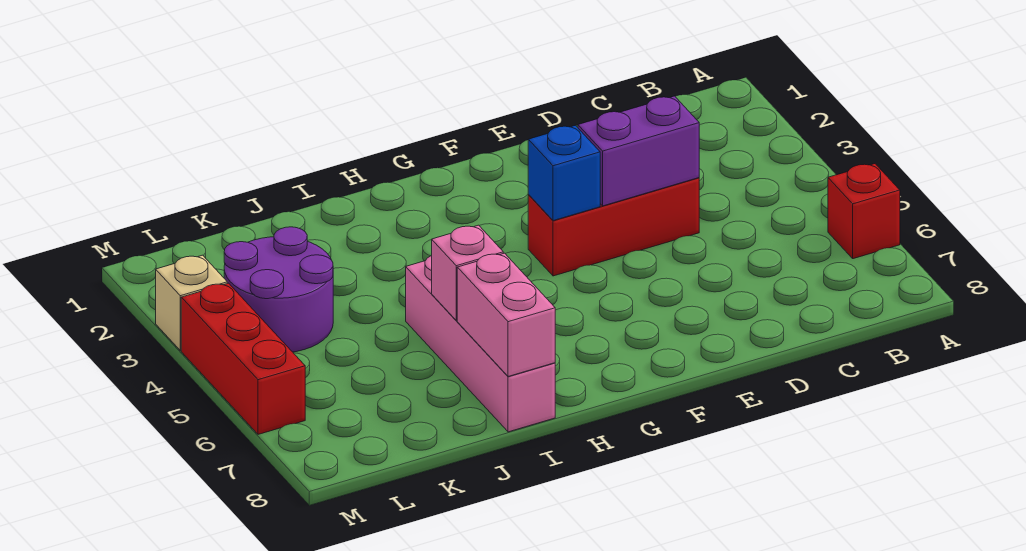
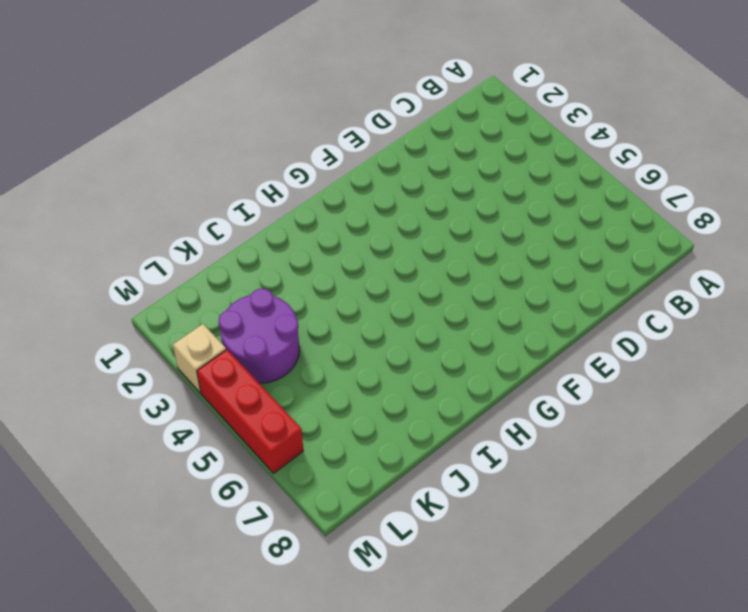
none -> red brick A6 level 1
none -> red brick D4:F4 level 1

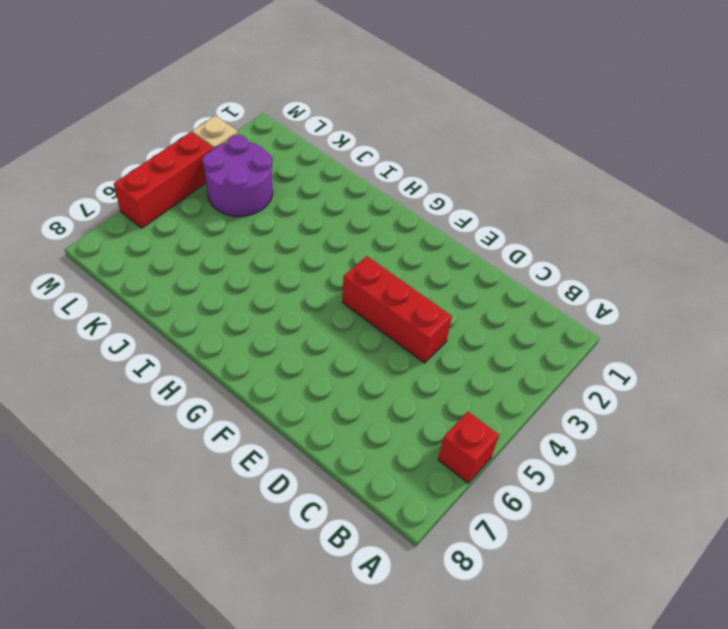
none -> pink brick I5:I8 level 1
none -> purple brick D4:E4 level 2

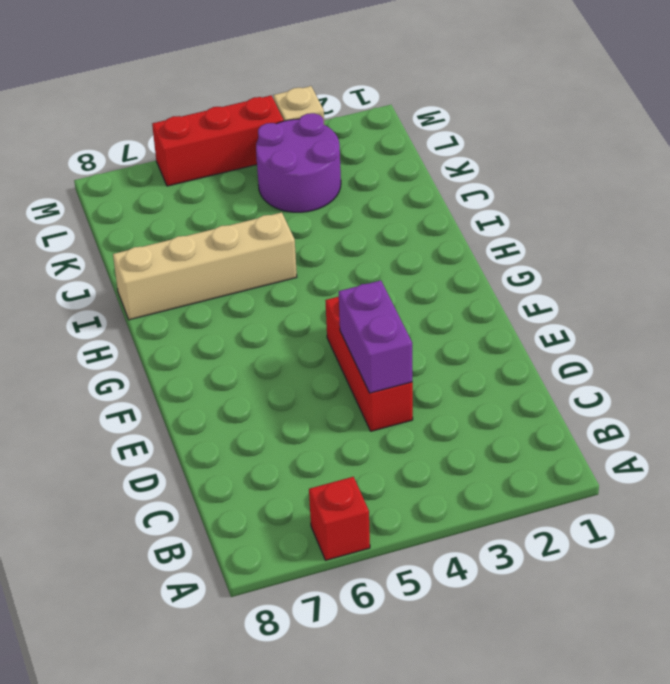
tan brick I5:I8 level 1 -> pink brick I5:I8 level 1
none -> blue brick F4 level 2
none -> pink brick I6 level 2

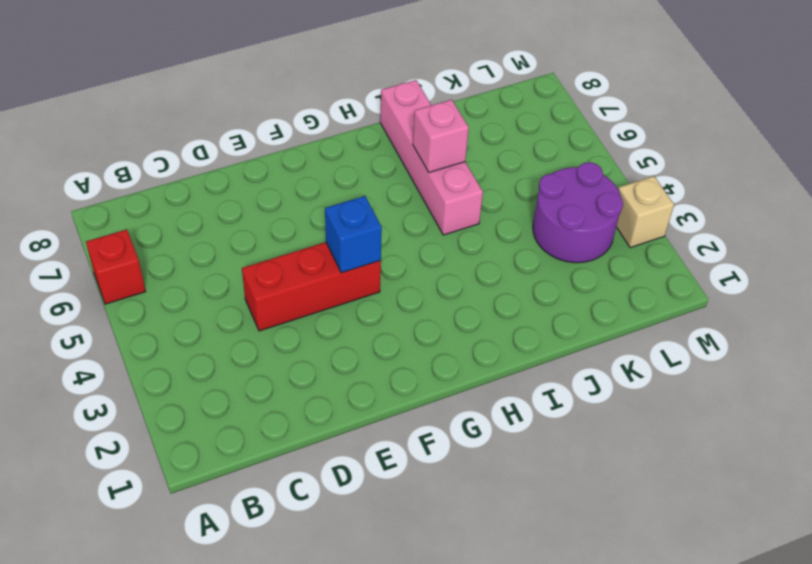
none -> red brick M4:M6 level 1
none -> purple brick D4:E4 level 2

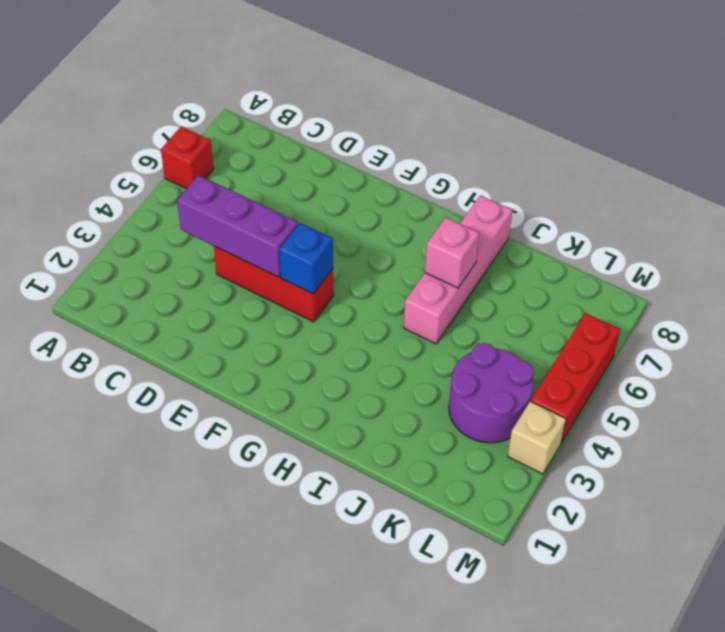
purple brick C4:E4 level 2 -> purple brick D4:E4 level 2
none -> pink brick I7:I8 level 2

